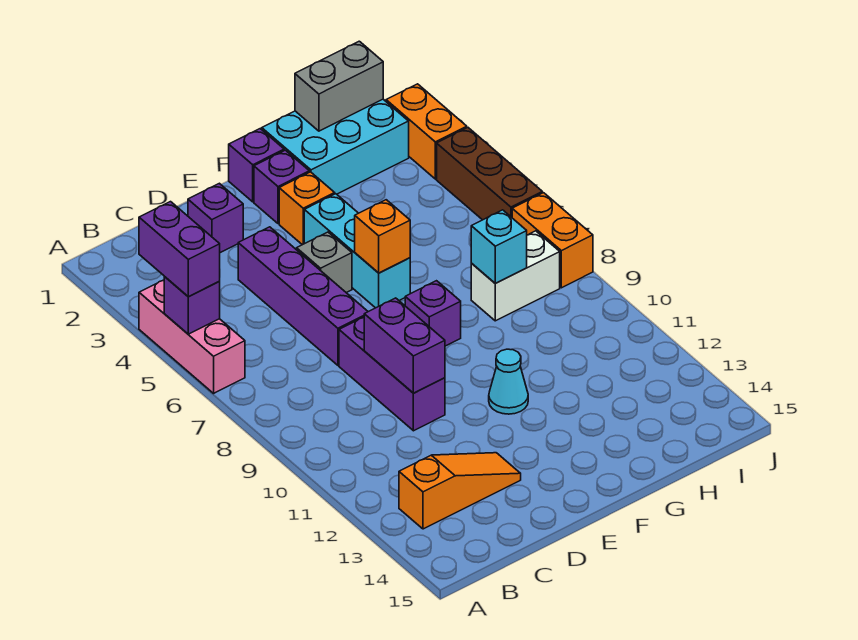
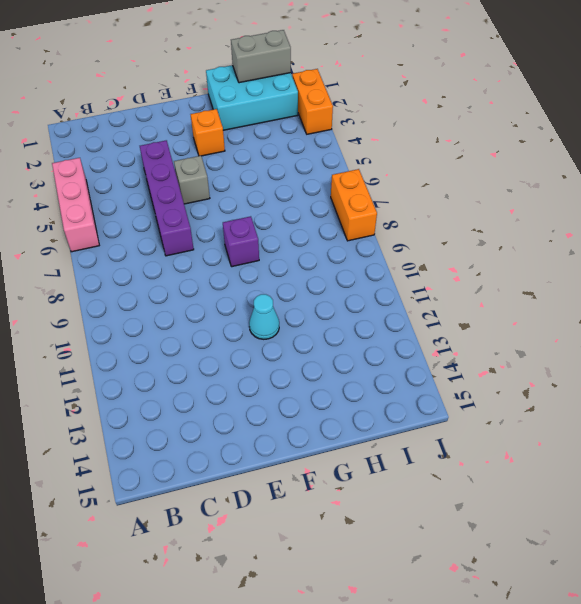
none -> orange slope B13:D13 level 1 top B
none -> purple brick D2 level 1
none -> purple brick D8:D10 level 1

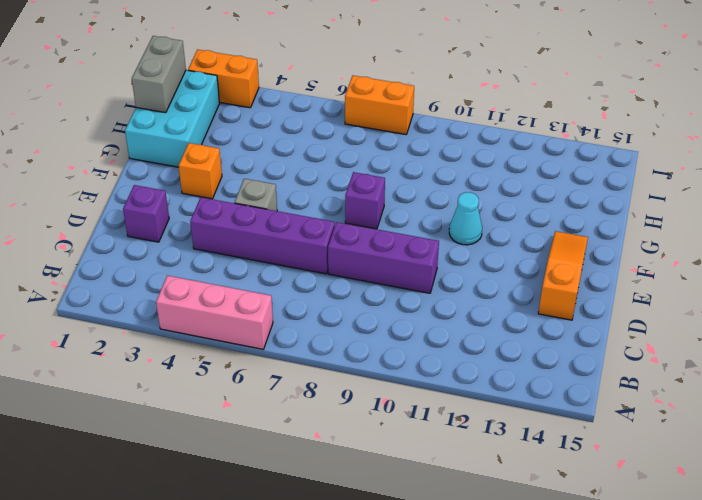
orange slope D14:F14 level 1 top D -> orange slope B13:D13 level 1 top B
none -> purple brick F1 level 1
none -> purple brick F2 level 1
none -> cyan brick F4:F6 level 1

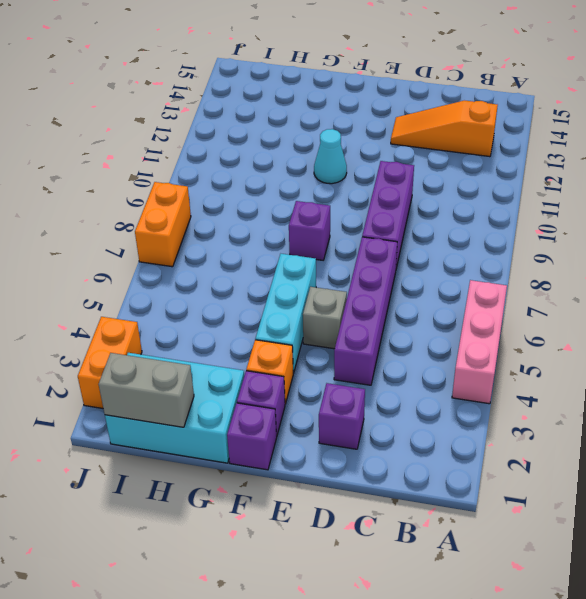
none -> white brick H8:I8 level 1
none -> brown brick J4:J6 level 1
none -> purple brick A5 level 2

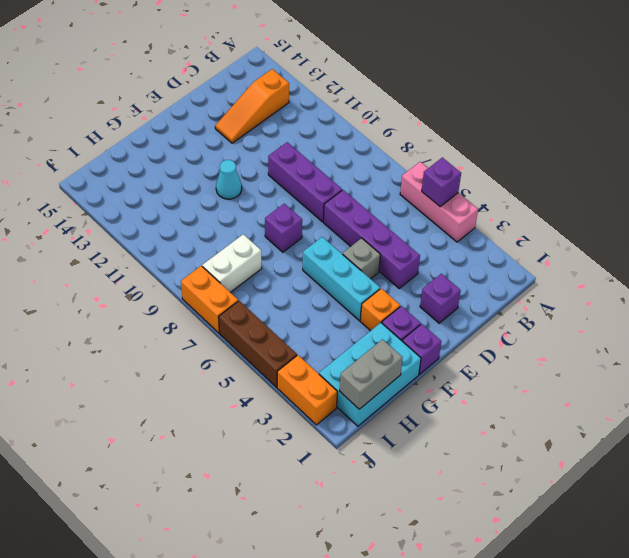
none -> purple brick D9:D10 level 2
none -> orange brick F6 level 2
none -> cyan brick H8 level 2

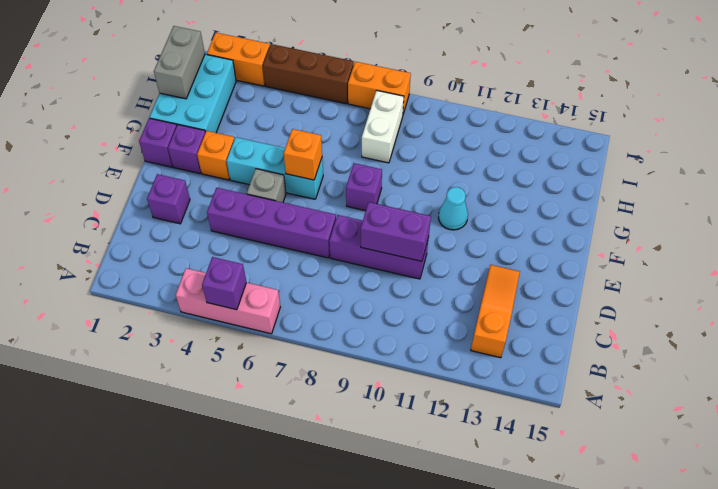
none -> cyan brick H8 level 2
none -> purple brick A4:A5 level 3

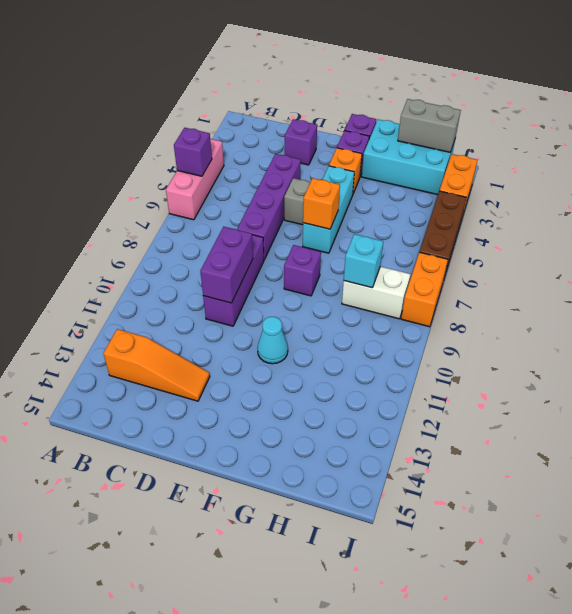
none -> purple brick A4:A5 level 3

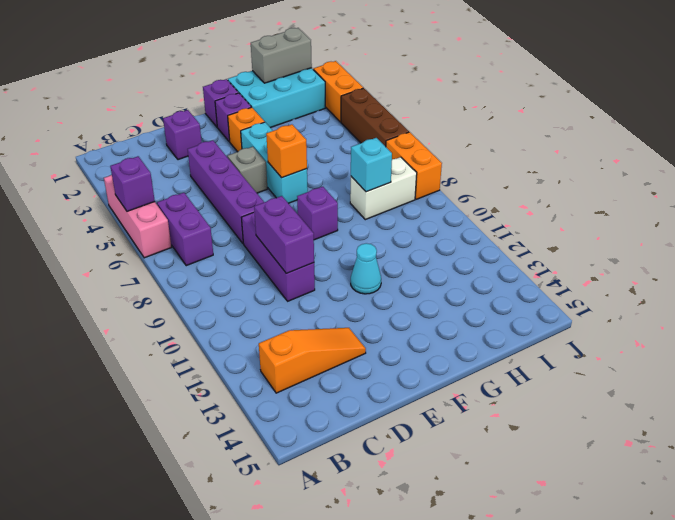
purple brick B6:B7 level 1 -> purple brick A4:A5 level 3

